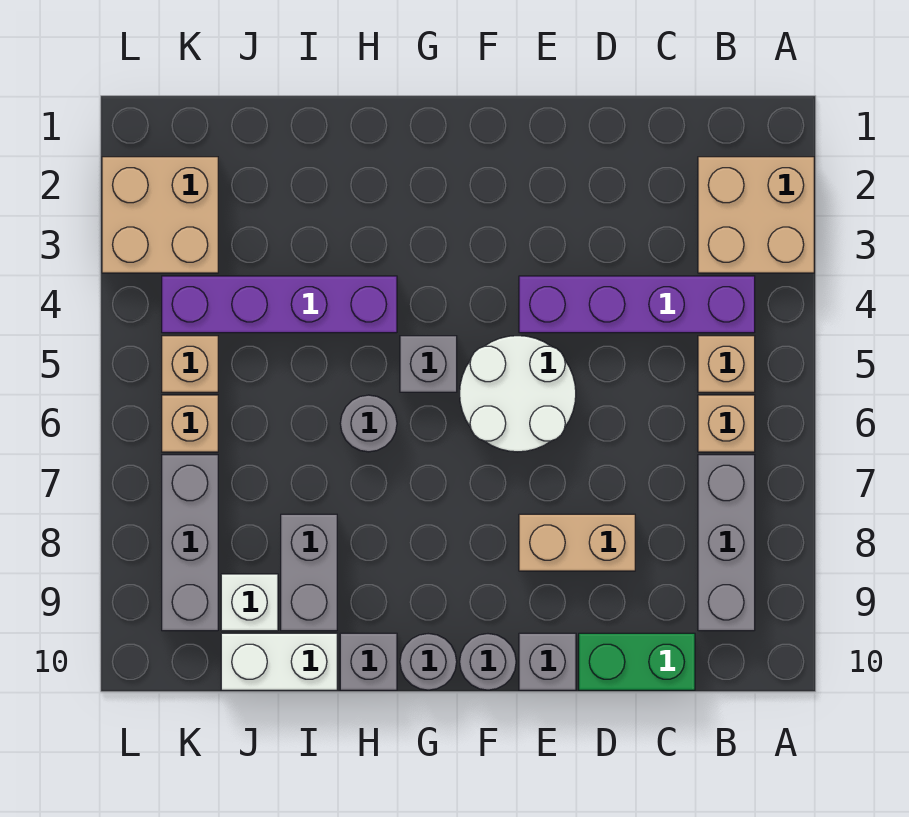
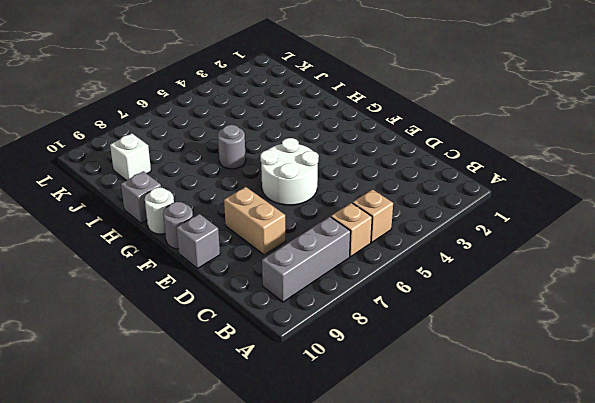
white round brick G10 level 1 -> grey round brick G10 level 1
none -> tan brick A2:B3 level 1
none -> purple brick B4:E4 level 1
none -> green brick C10:D10 level 1

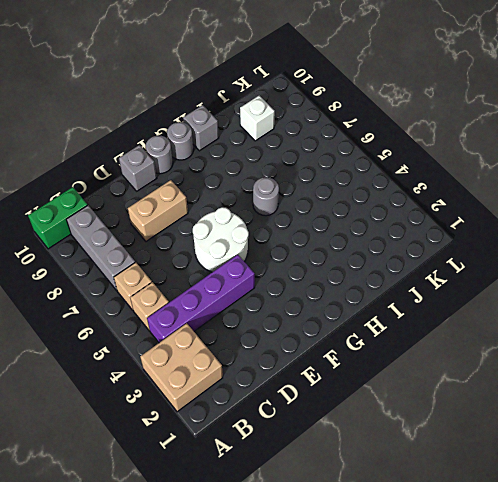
green brick A10:B10 level 1 -> green brick C10:D10 level 1
none -> grey brick G5 level 1
none -> purple brick H4:K4 level 1
none -> grey brick I8:I9 level 1

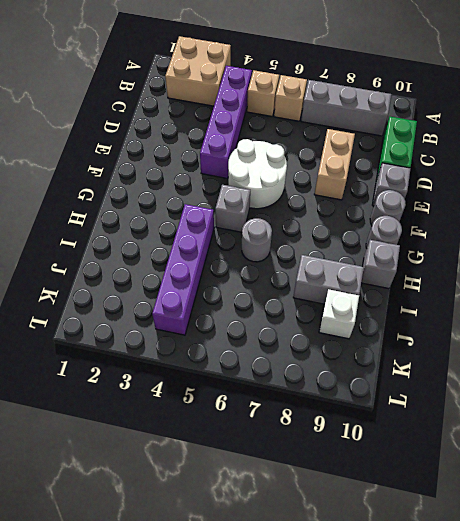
none -> white brick I10:J10 level 1
none -> tan brick K2:L3 level 1
none -> tan brick K5 level 1

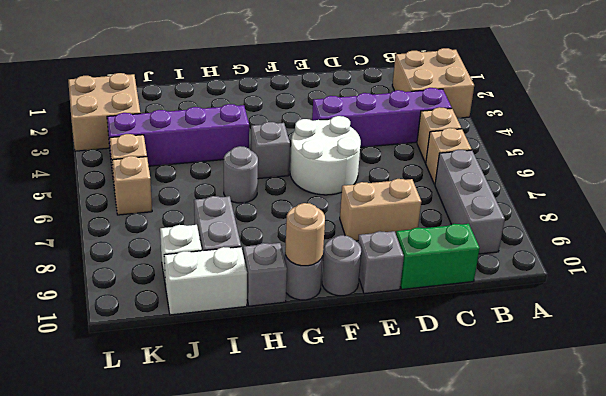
tan round brick G10 level 2 -> none
none -> grey brick K7:K9 level 1

